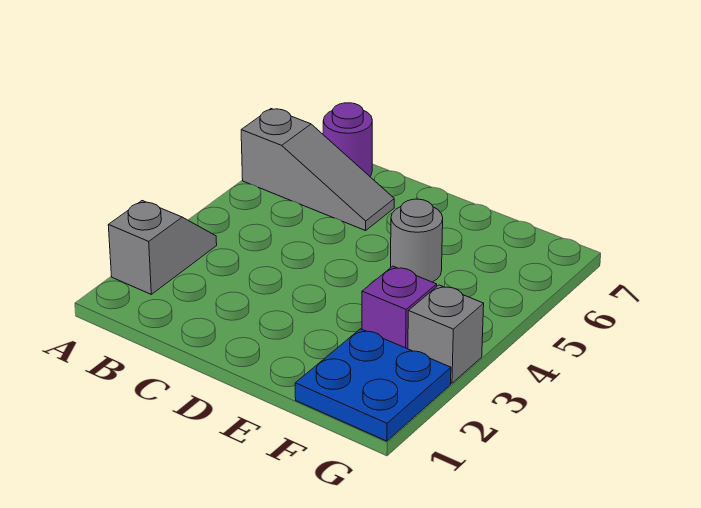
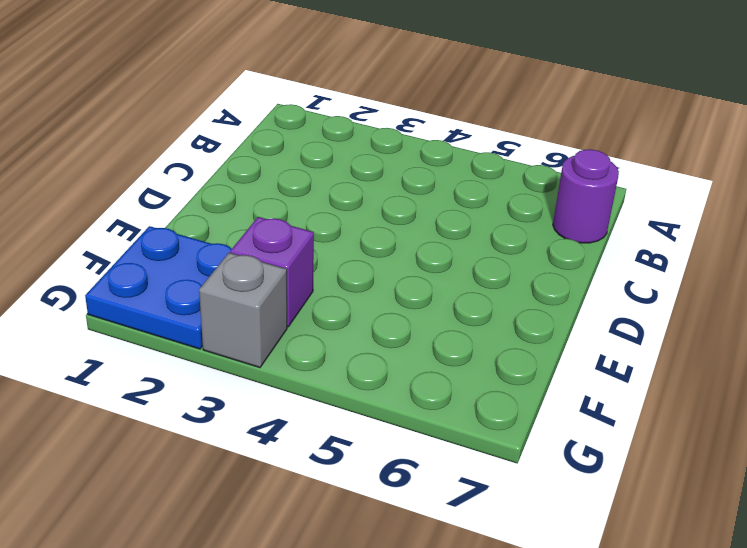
none -> grey slope A2:A3 level 1 top 2
none -> grey slope A6:C6 level 1 top A

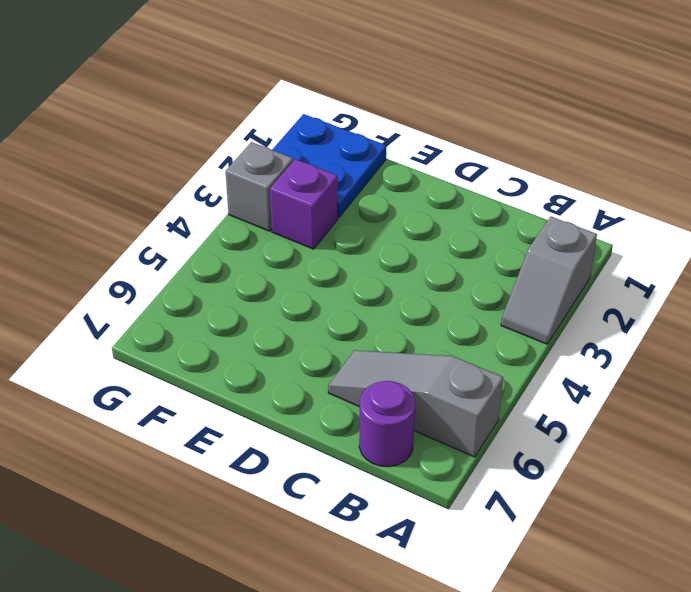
none -> grey round brick E5 level 1

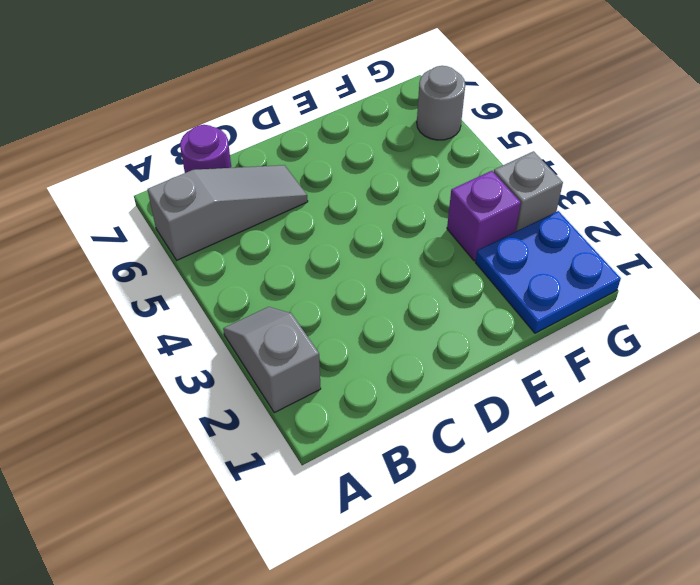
grey round brick G6 level 1 -> grey round brick E5 level 1

